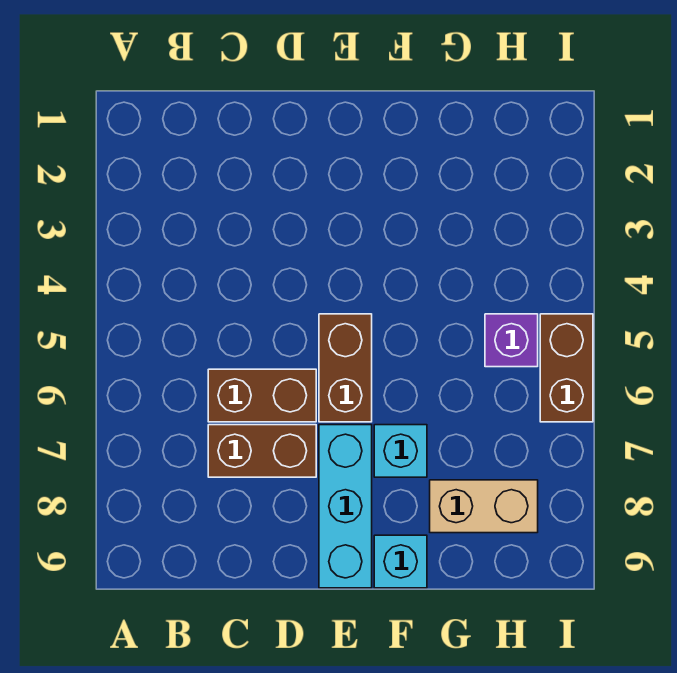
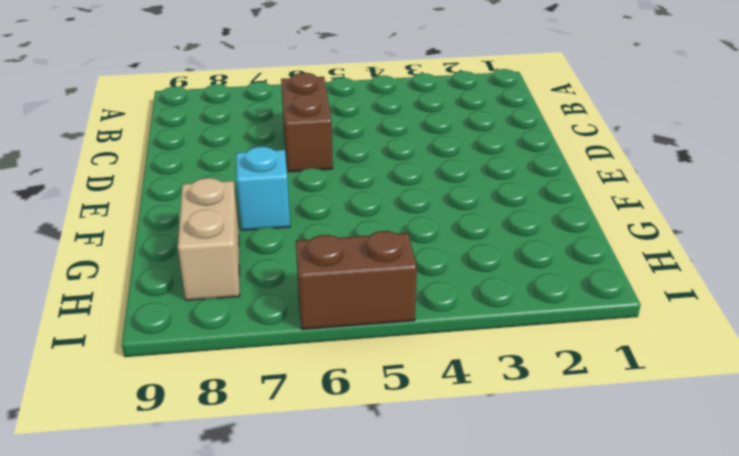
none -> brown brick C7:D7 level 1
none -> brown brick E5:E6 level 1

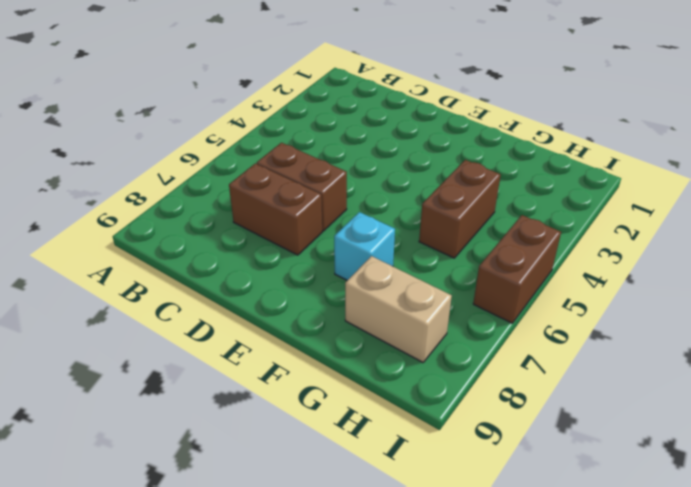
brown brick G4:G5 level 1 -> brown brick E5:E6 level 1
none -> cyan brick E7:E9 level 1
none -> cyan brick F9 level 1

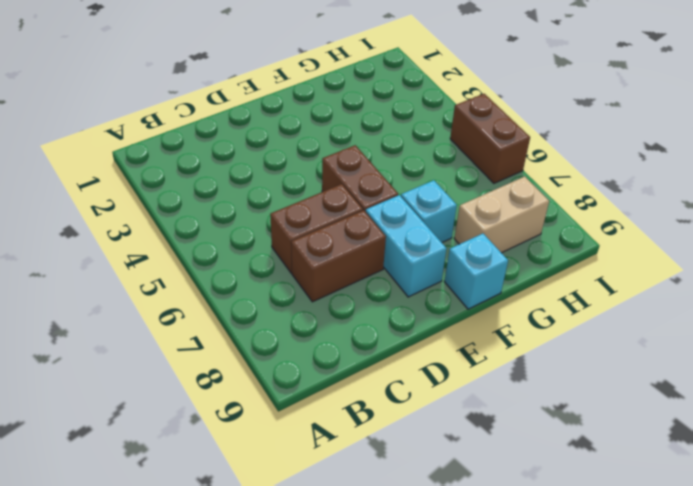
cyan brick E7:E8 level 1 -> cyan brick E7:E9 level 1
none -> purple brick H5 level 1

